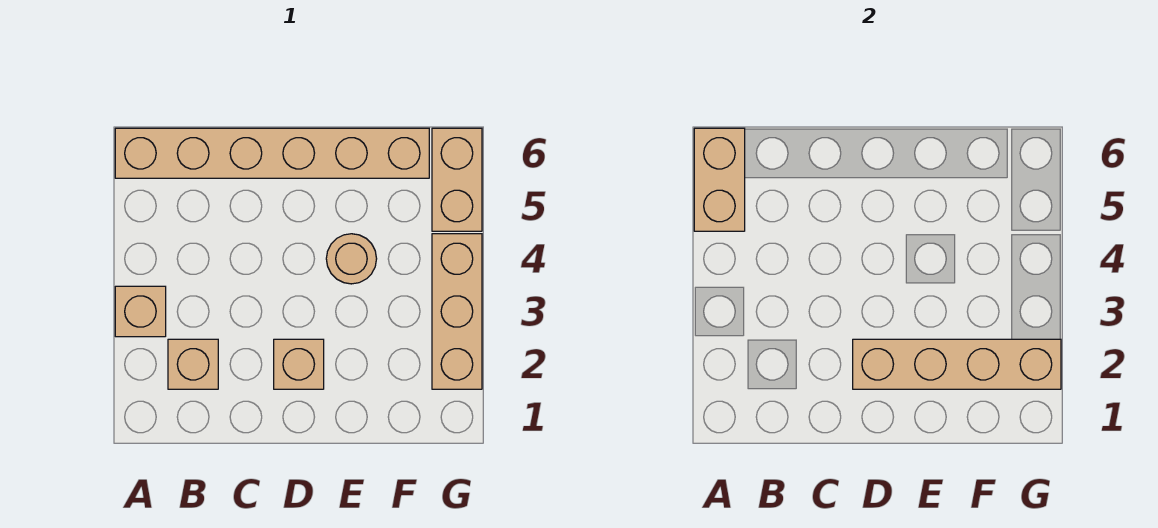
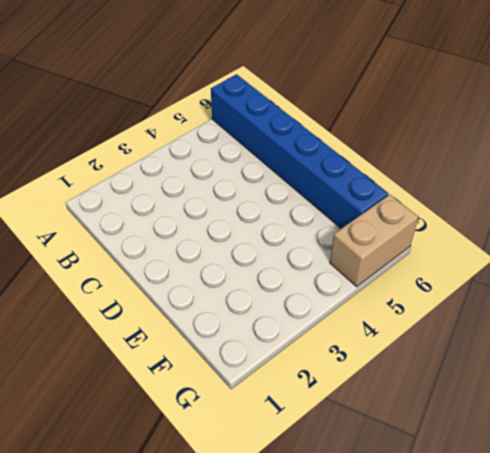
blue brick A6:F6 level 1 -> tan brick A6:F6 level 1
none -> tan brick A3 level 1
none -> tan brick B2 level 1

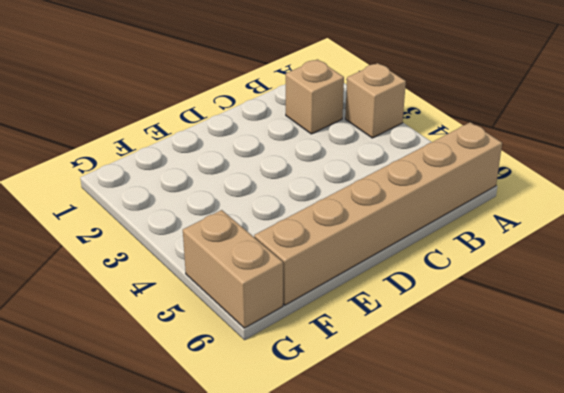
none -> tan brick D2 level 1
none -> tan round brick E4 level 1

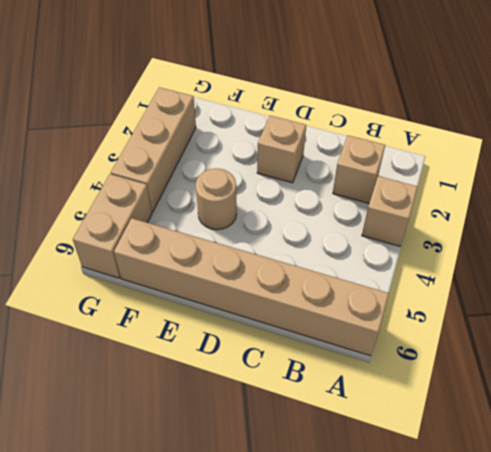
none -> tan brick A5:A6 level 2
none -> tan brick D2:G2 level 2

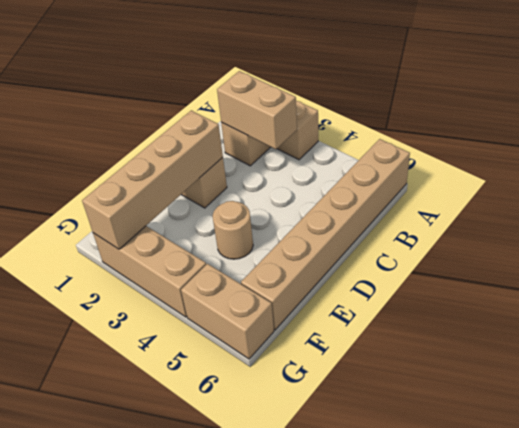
tan brick B2:B3 level 2 -> tan brick A5:A6 level 2

